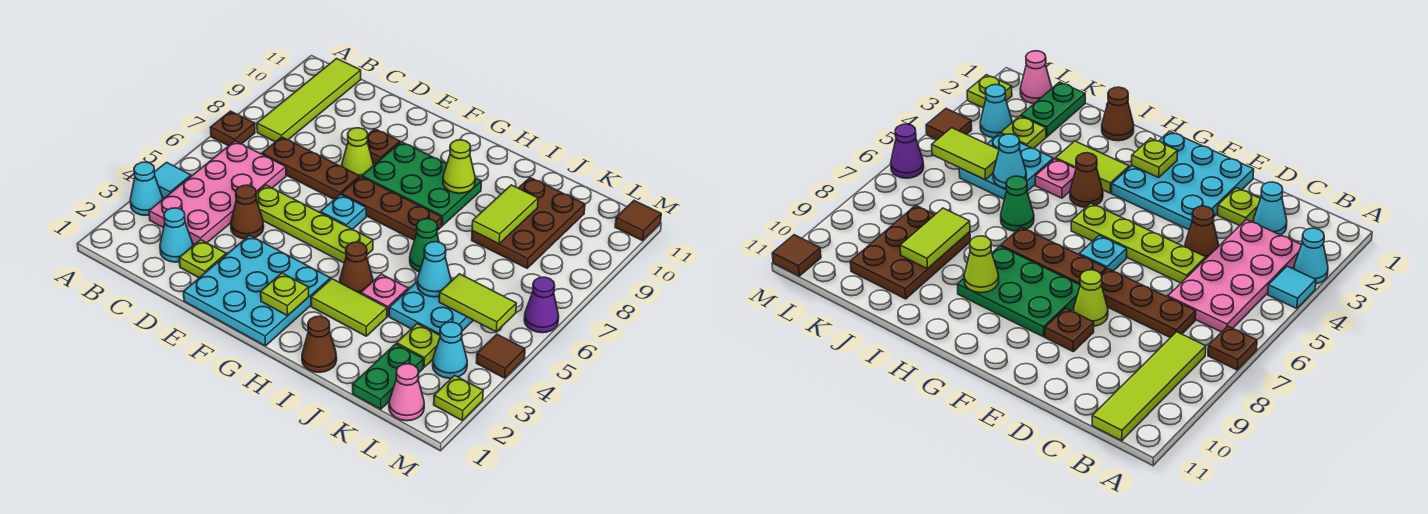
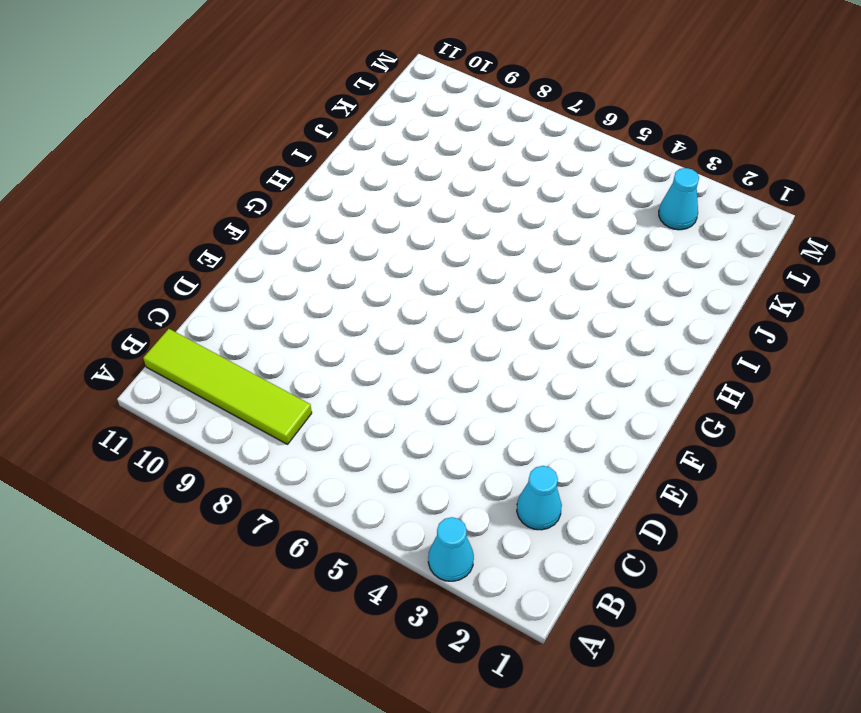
none -> cyan tile A4 level 1
none -> brown plate A7 level 1
none -> pink plate B3:C6 level 1
none -> brown plate C7:E7 level 1

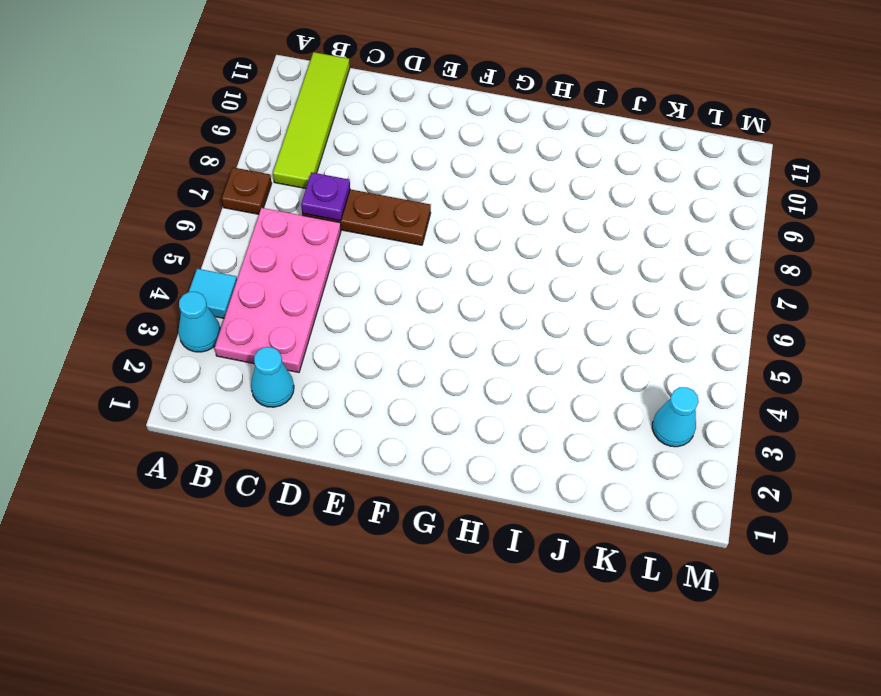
purple plate C7 level 2 -> none
none -> lime plate D2 level 1
none -> brown cone D4 level 1
none -> lime plate D5:G5 level 1
none -> cyan plate E1:G3 level 1

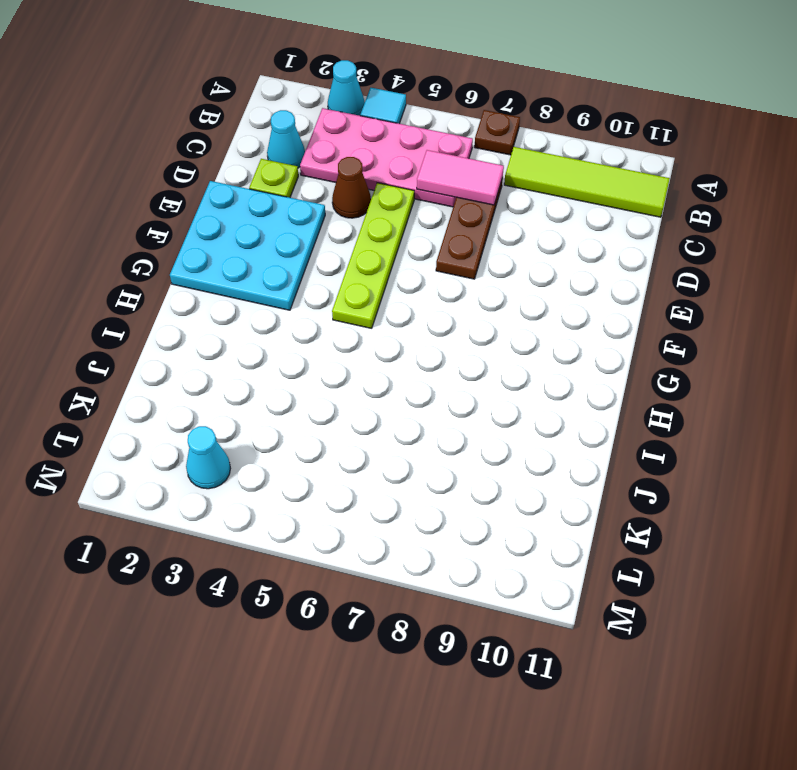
pink tile C6:C7 level 2 -> none
none -> lime cone E8 level 1
none -> brown plate E9 level 1
none -> cyan plate F6 level 1
none -> brown plate F7:H7 level 1

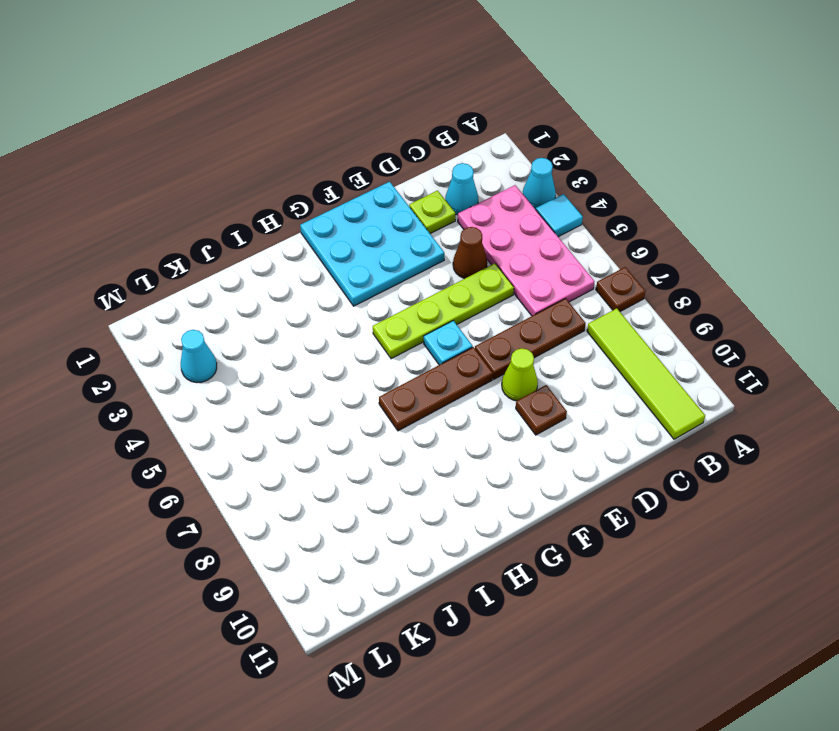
none -> green plate F8:H9 level 1
none -> lime tile H3:I3 level 1
none -> brown cone H4 level 1
none -> brown cone I1 level 1

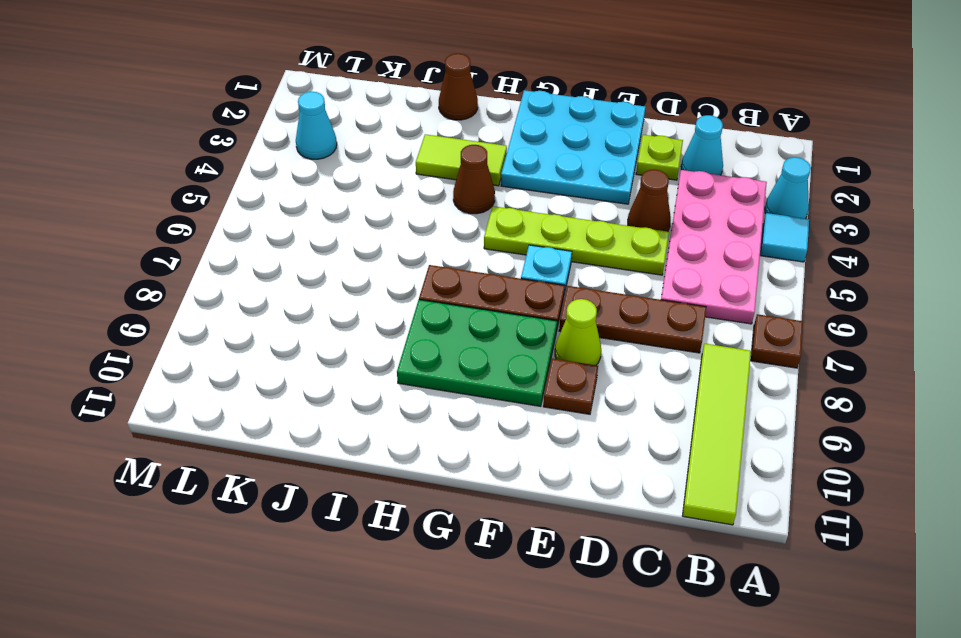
none -> pink plate I4 level 1
none -> green cone I6 level 1
none -> cyan plate J4:K5 level 1
none -> brown plate J8:K10 level 1

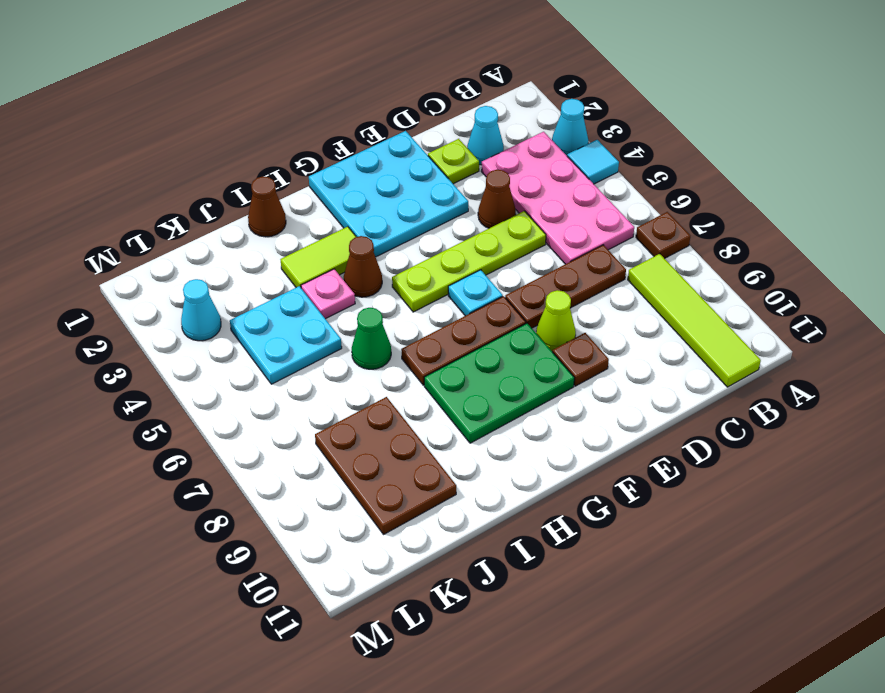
none -> green plate K1:K2 level 1
none -> lime plate K3 level 1
none -> pink cone L1 level 1
none -> lime plate M2 level 1

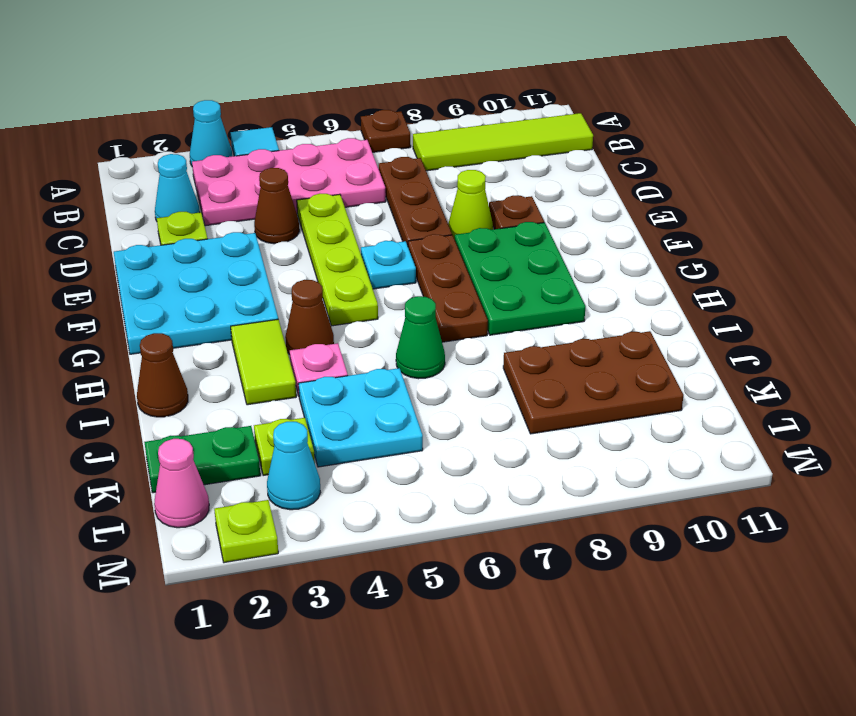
none -> brown tile M4 level 1
none -> purple cone M6 level 1
none -> brown tile M11 level 1
none -> lime plate G2 level 2

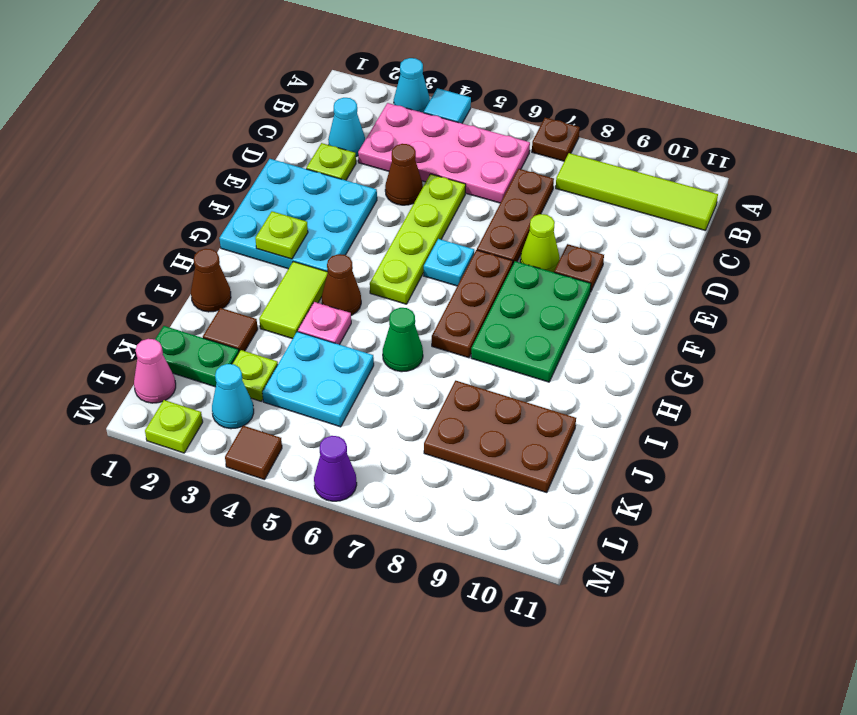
brown tile J2 level 1 -> brown tile M11 level 1
none -> lime cone H9 level 2
none -> cyan cone J5 level 2
none -> lime tile J8:J9 level 2
none -> lime tile K5:L5 level 2

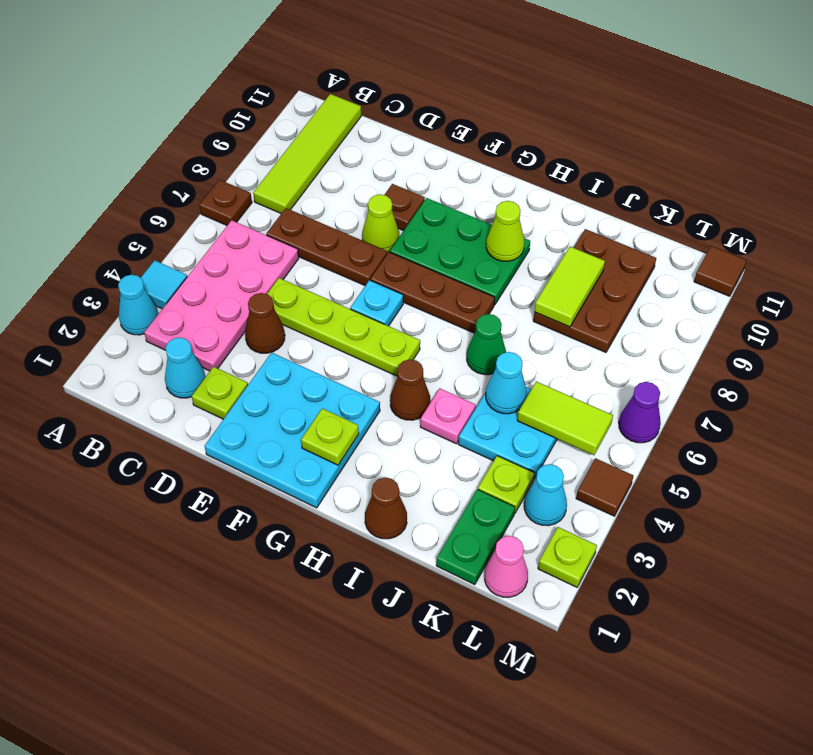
none -> lime tile H3:I3 level 1

